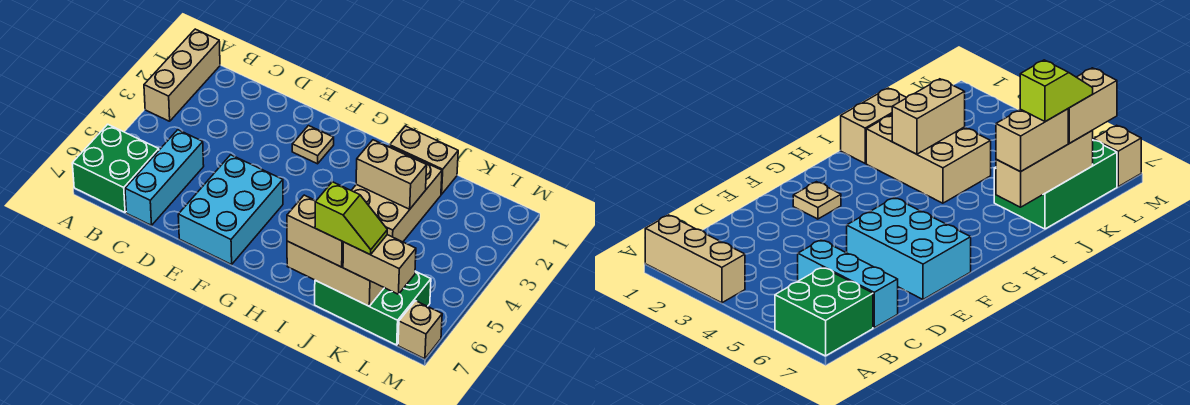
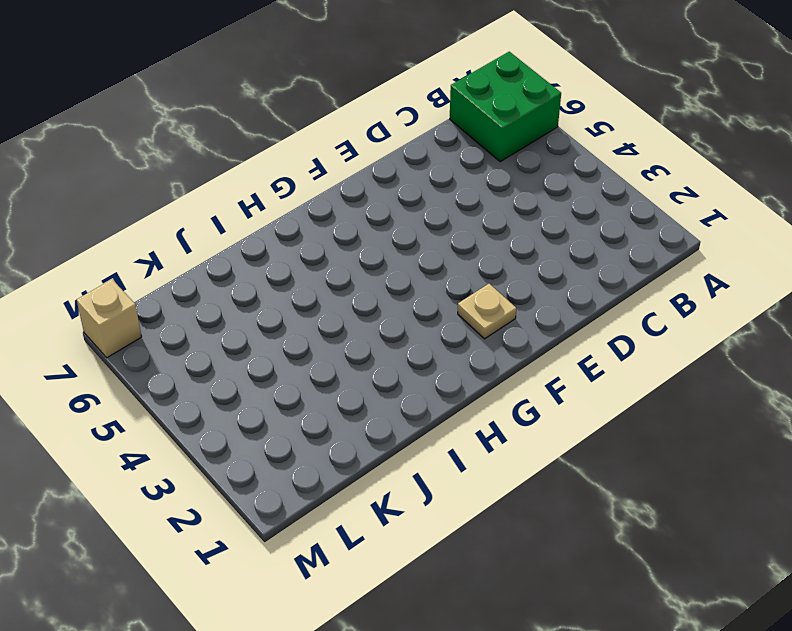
none -> tan brick A1:A3 level 1
none -> cyan brick C5:C7 level 1
none -> cyan brick E5:F7 level 1

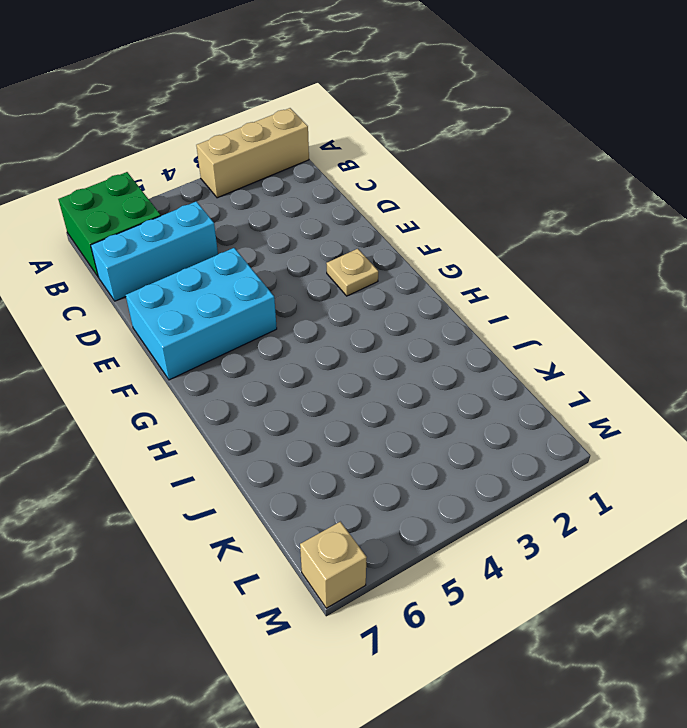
none -> tan brick I1:J1 level 1
none -> tan brick I2:J4 level 1
none -> green brick J6:L7 level 1

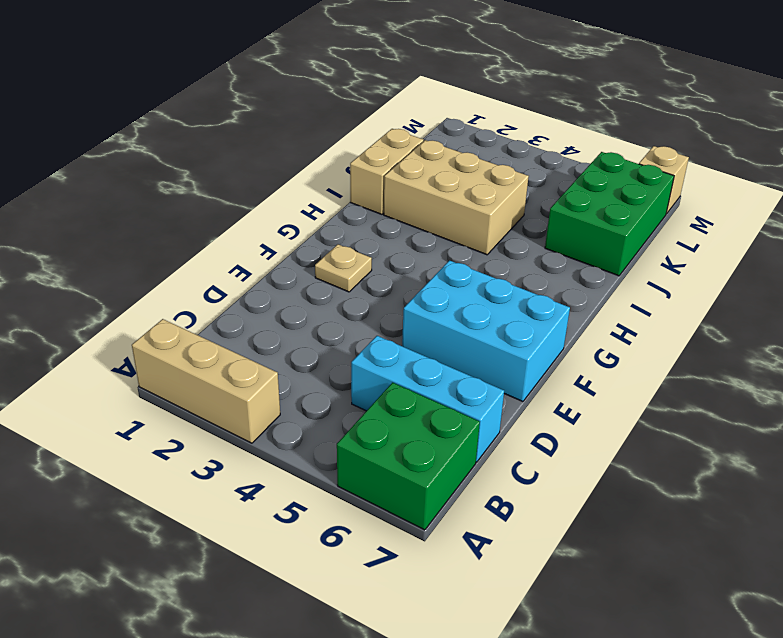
none -> tan brick I3:J3 level 2
none -> tan brick I7:K7 level 2
none -> tan brick I7:J7 level 3

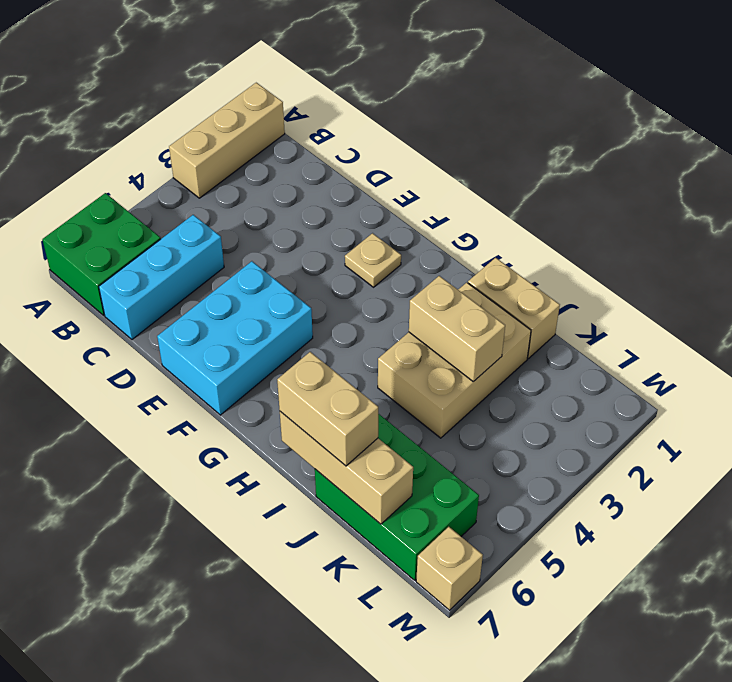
none -> tan brick K7:L7 level 3
none -> lime slope J7:K7 level 4 top J

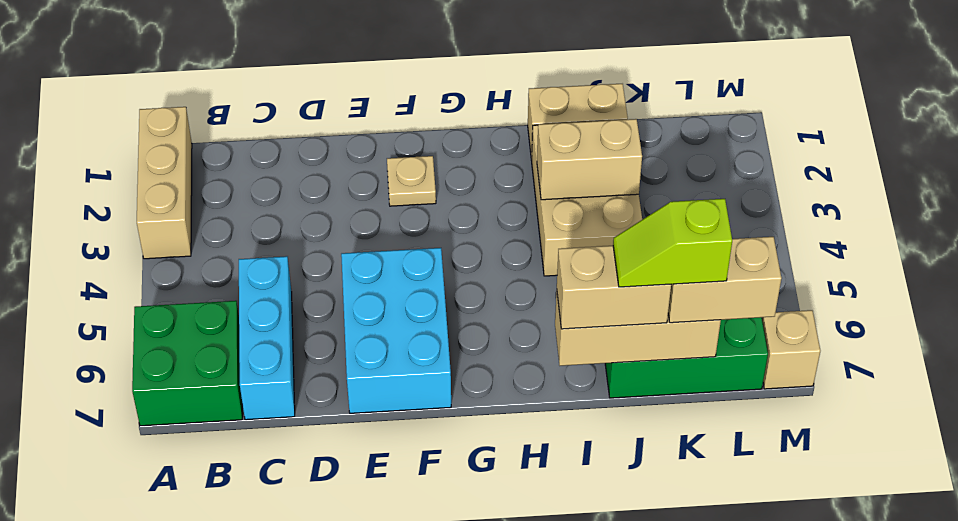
lime slope J7:K7 level 4 top K -> lime slope J7:K7 level 4 top J

